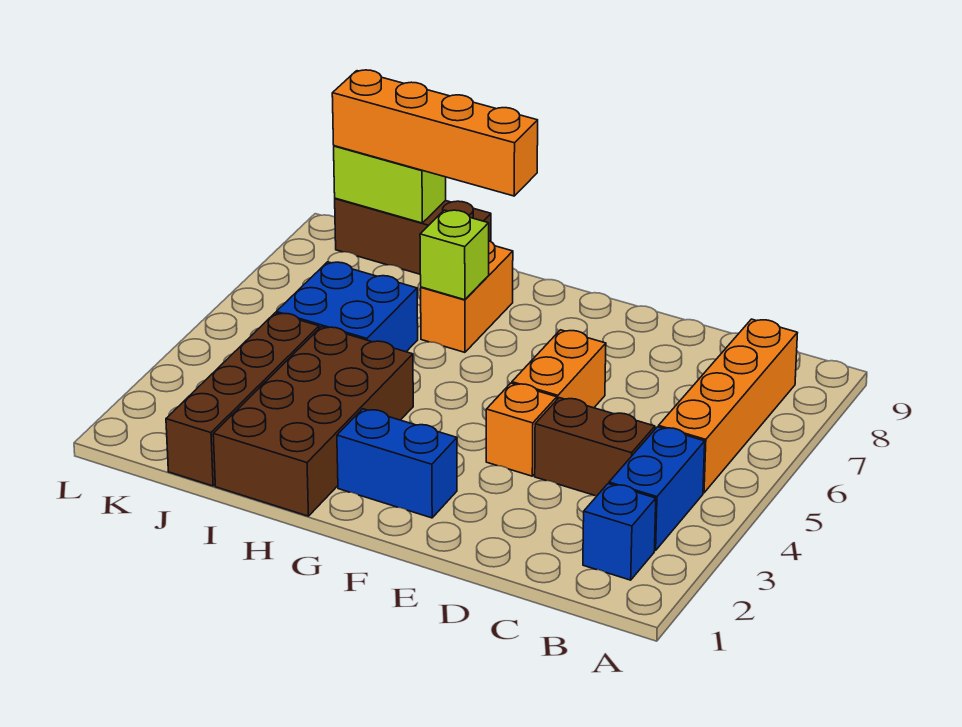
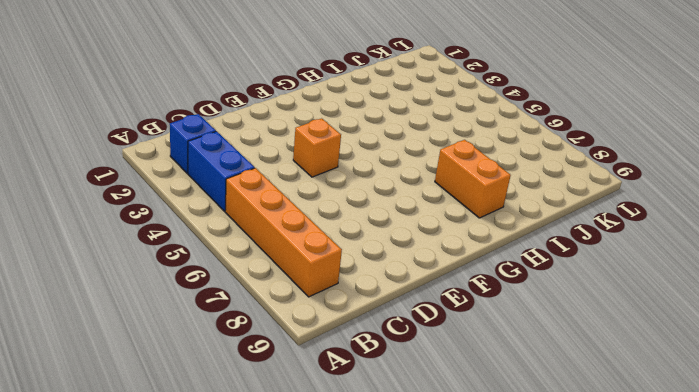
none -> brown brick C4:D4 level 1
none -> orange brick E5:E6 level 1
none -> blue brick F2:G2 level 1

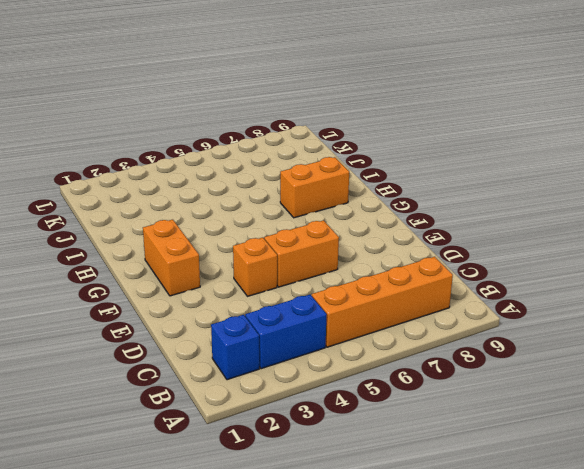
orange brick F2:G2 level 1 -> blue brick F2:G2 level 1
none -> brown brick C4:D4 level 1
none -> brown brick H1:I4 level 1
none -> blue brick I5:J6 level 1

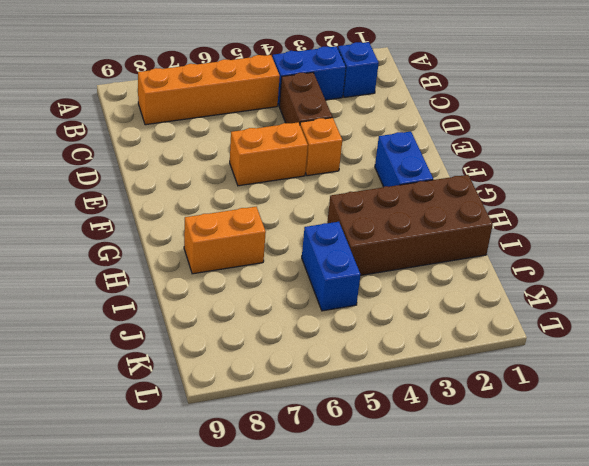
blue brick I5:J5 level 1 -> blue brick I5:J6 level 1
none -> brown brick I9:K9 level 1
none -> brown brick J1:J4 level 1
none -> lime brick H7 level 2

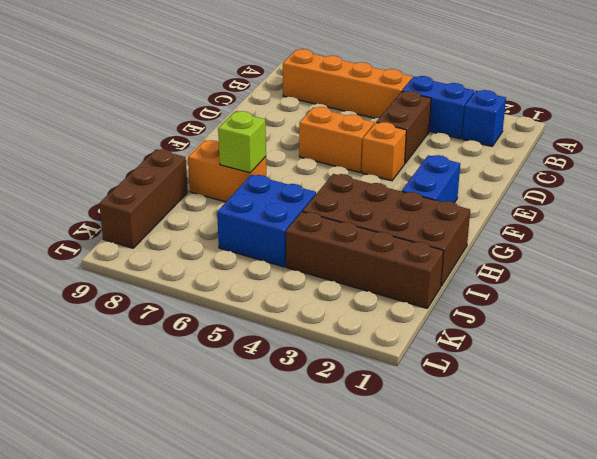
none -> lime brick J9:K9 level 2
none -> orange brick H9:K9 level 3

